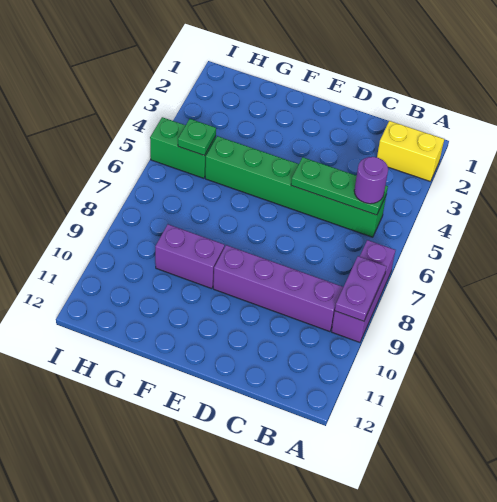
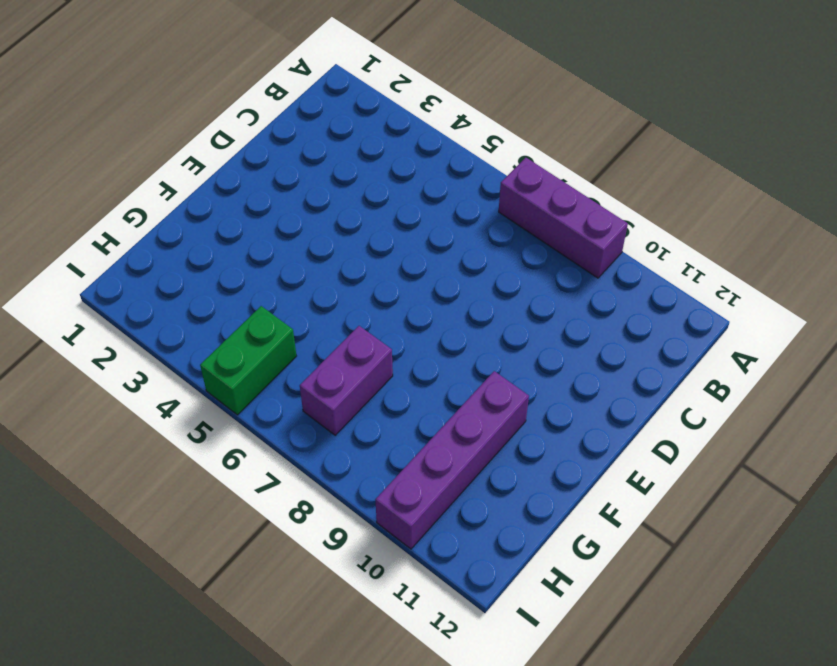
purple brick F10:I10 level 1 -> purple brick B9:E9 level 1
purple brick G7:H7 level 1 -> purple brick F9:G9 level 1
none -> yellow brick A2:B2 level 1
none -> green brick B5:G5 level 1

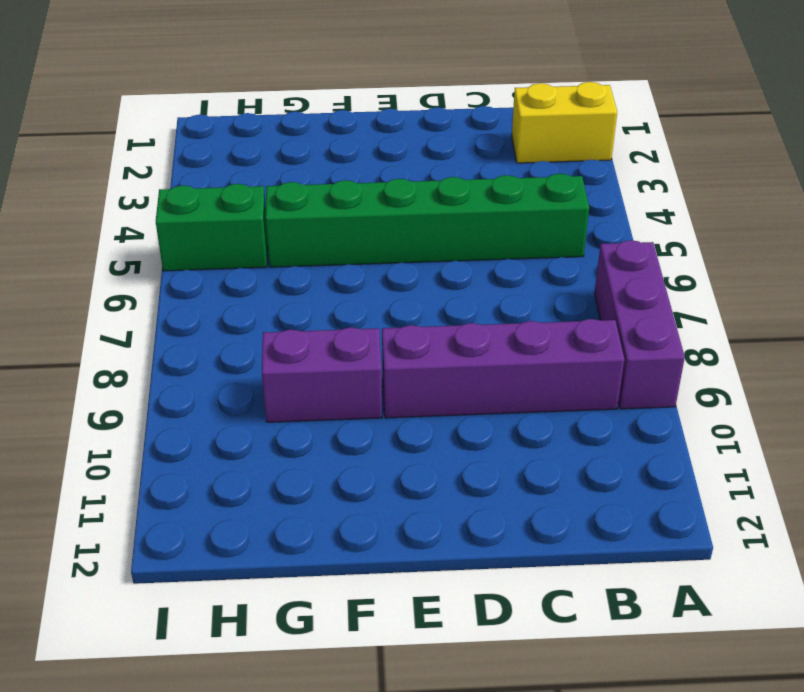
none -> purple plate A8:A9 level 2
none -> green plate B5:D5 level 2

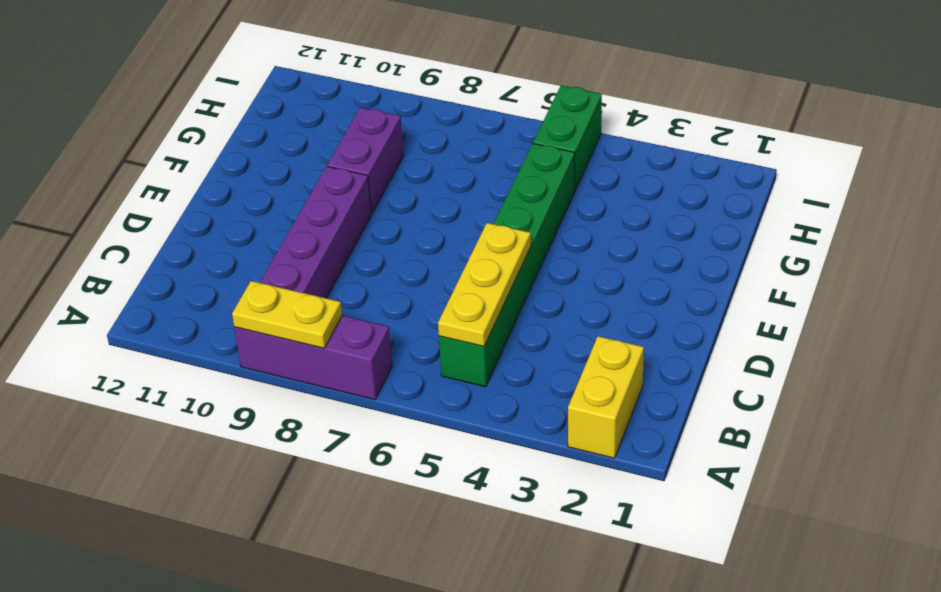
yellow plate A8:A9 level 2 -> purple plate A8:A9 level 2
yellow plate B5:D5 level 2 -> green plate B5:D5 level 2
none -> green plate H5 level 2
none -> purple round brick B5 level 3

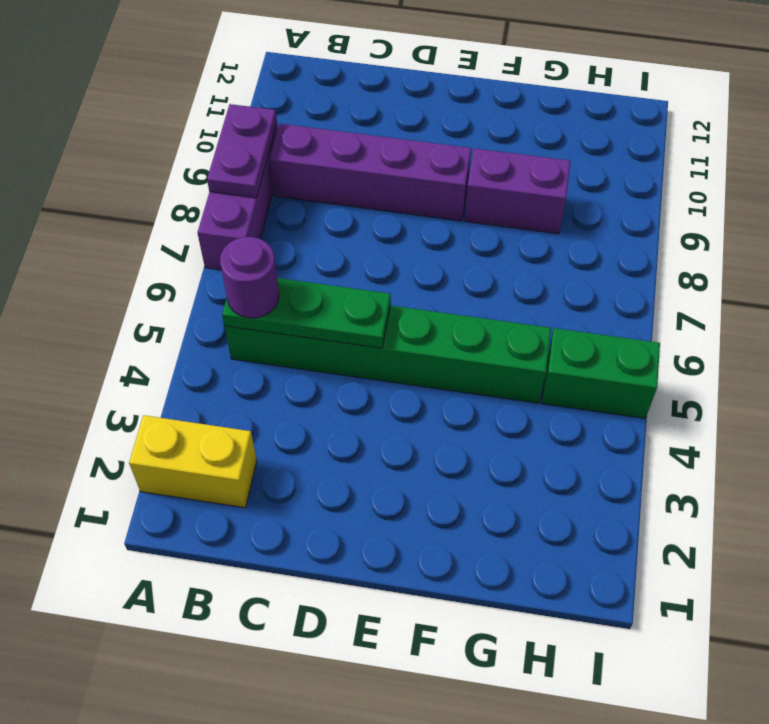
none -> green plate H5 level 2

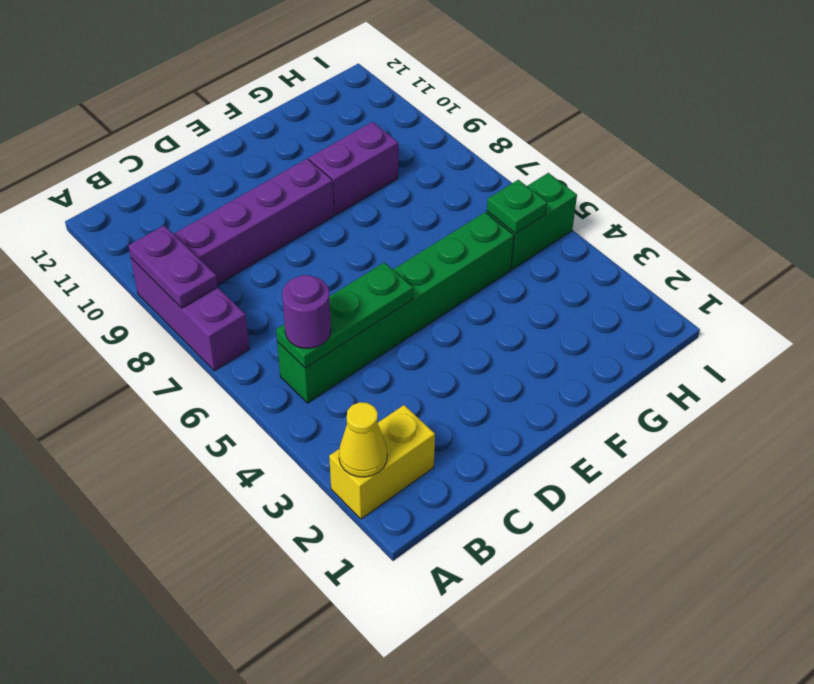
yellow cone A2 level 2 -> none

